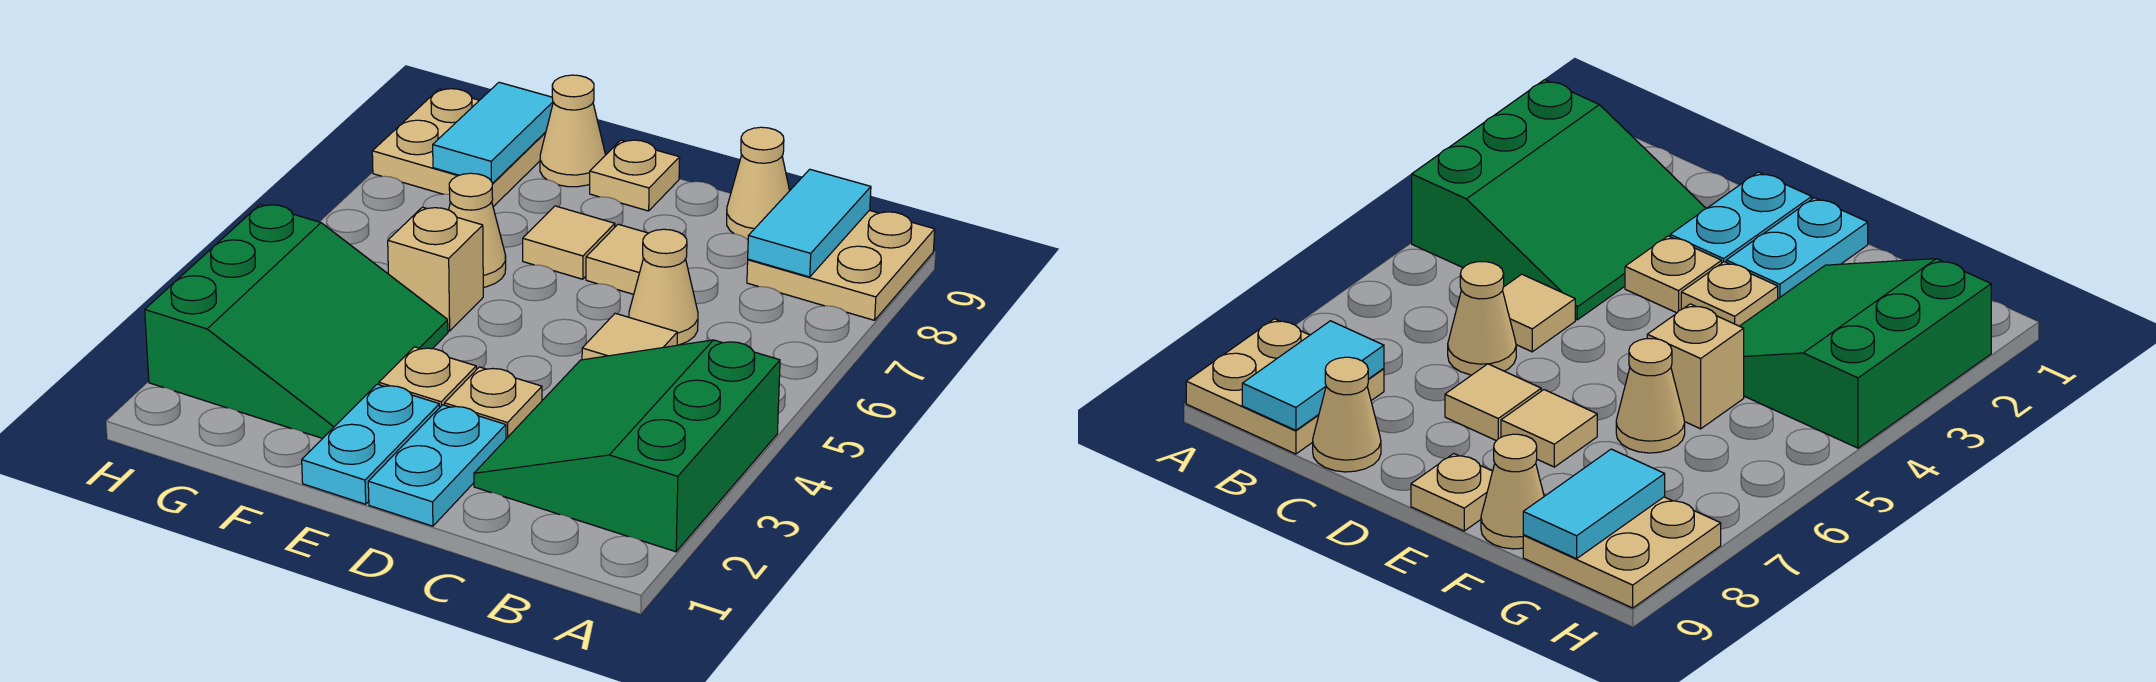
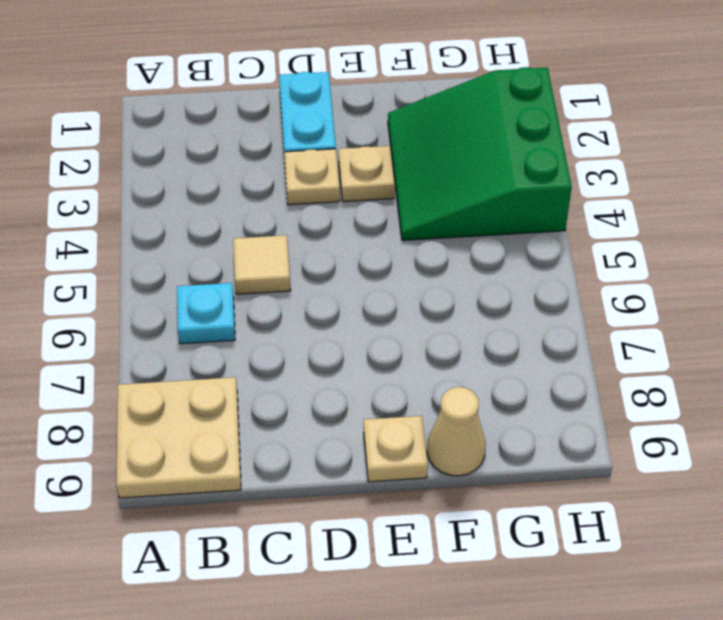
cyan plate B6 level 1 -> none
none -> green slope A2:C4 level 1 top A
none -> tan cone C6 level 1
none -> tan cone C9 level 1

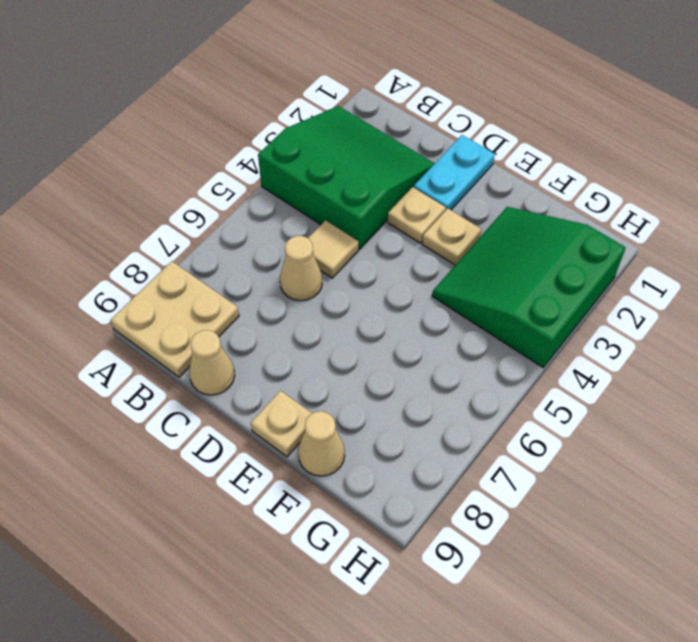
green slope A2:C4 level 1 top 4 -> green slope A2:C4 level 1 top A
none -> tan tile D7 level 1
none -> cyan plate E1:E2 level 1
none -> tan tile E7 level 1

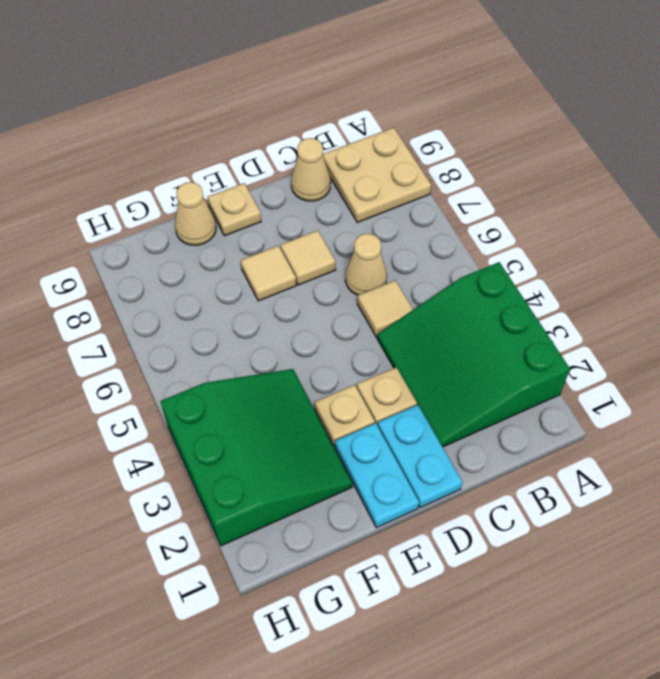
none -> tan brick F5 level 1
none -> tan cone F6 level 1
none -> tan plate G8:H9 level 1

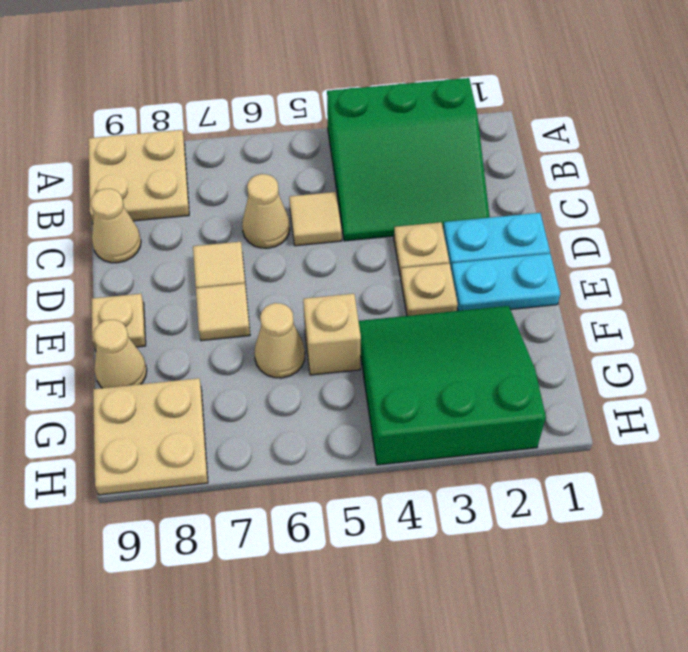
none -> cyan tile B8:B9 level 2
none -> cyan tile G8:G9 level 2

